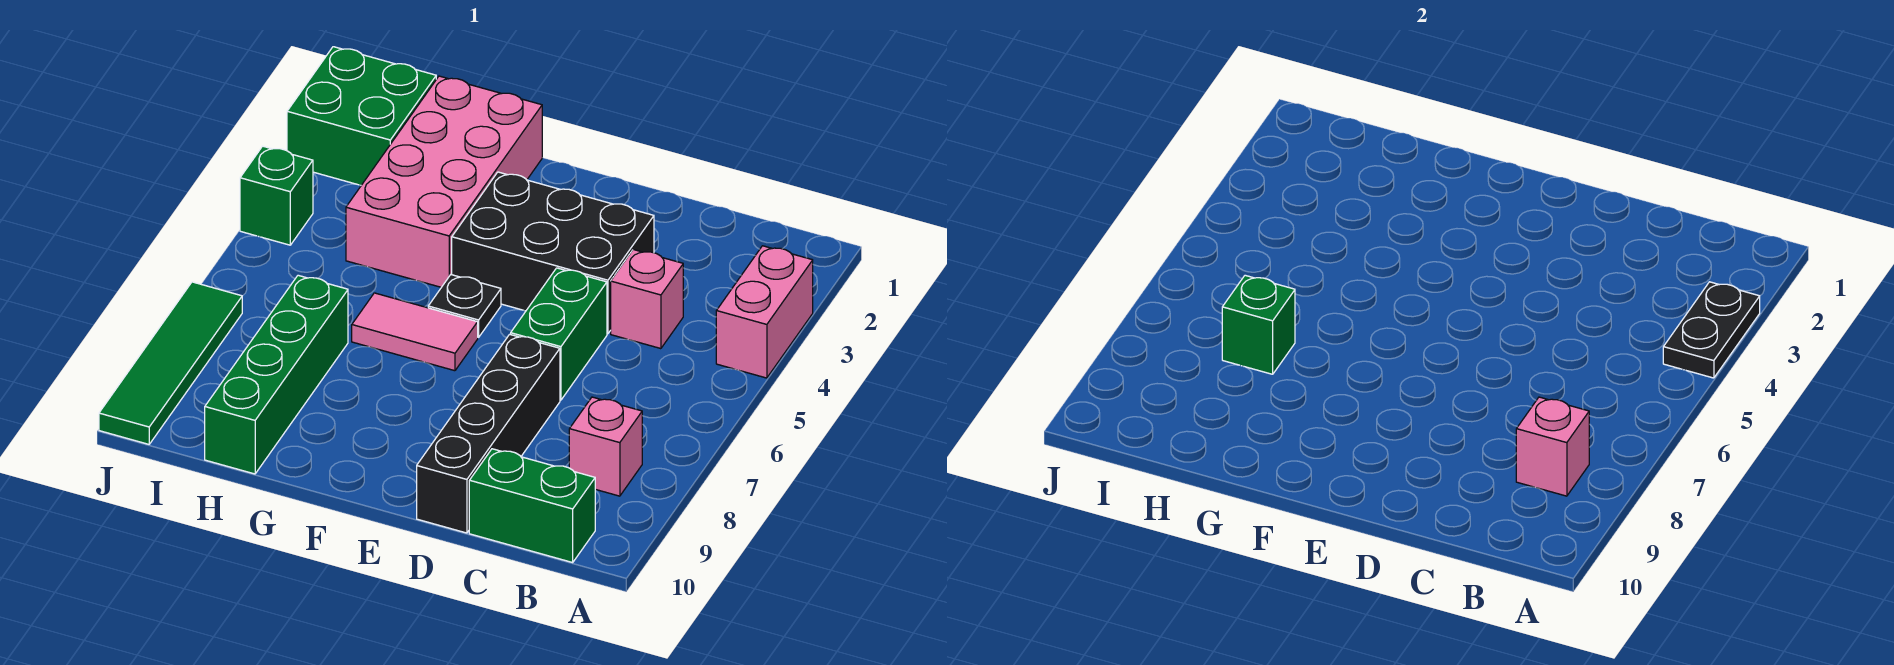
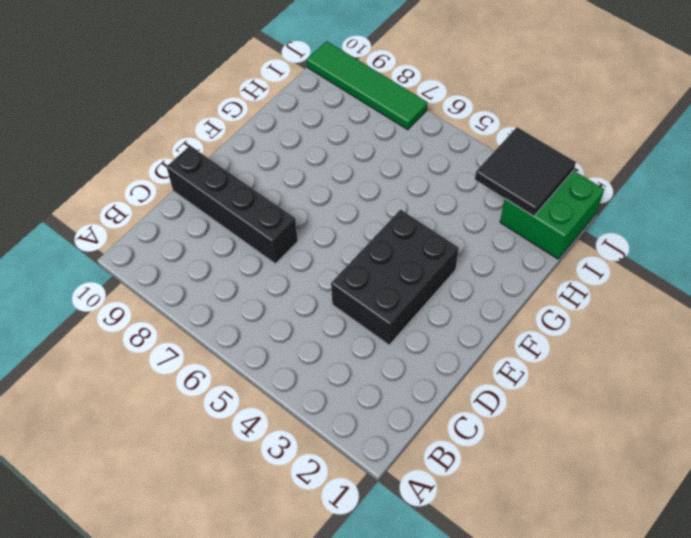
black tile I2:J3 level 2 -> none
none -> pink brick A3:A4 level 1
none -> pink brick B8 level 1
none -> green brick B10:C10 level 1

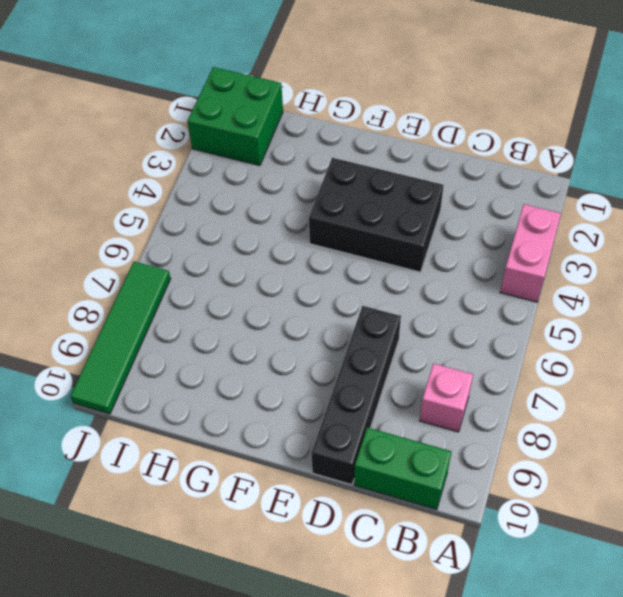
none -> pink brick C4 level 1
none -> green brick D5:D6 level 1
none -> black plate F5 level 1

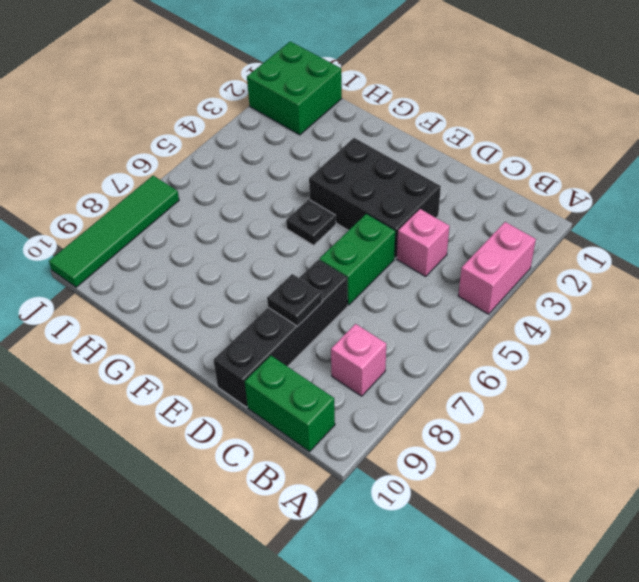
black plate D8 level 2 -> none
none -> pink tile F6:G6 level 1
none -> pink brick G1:H4 level 1
none -> green brick H7:H10 level 1

